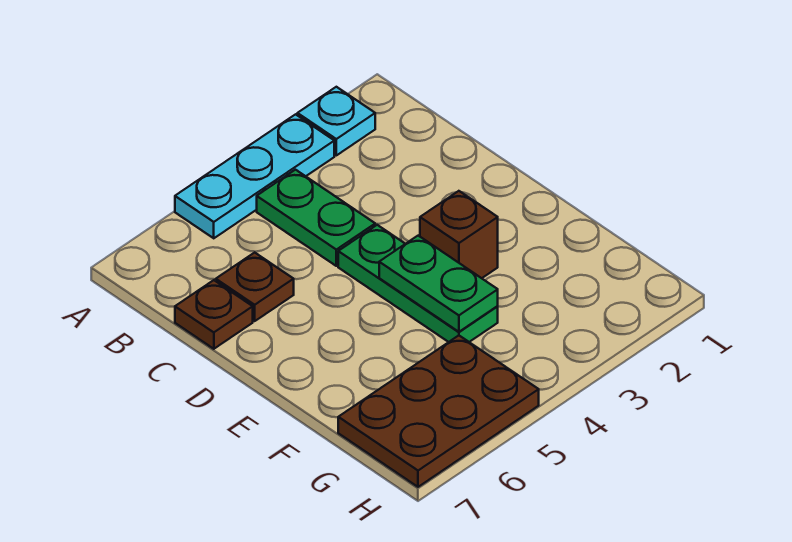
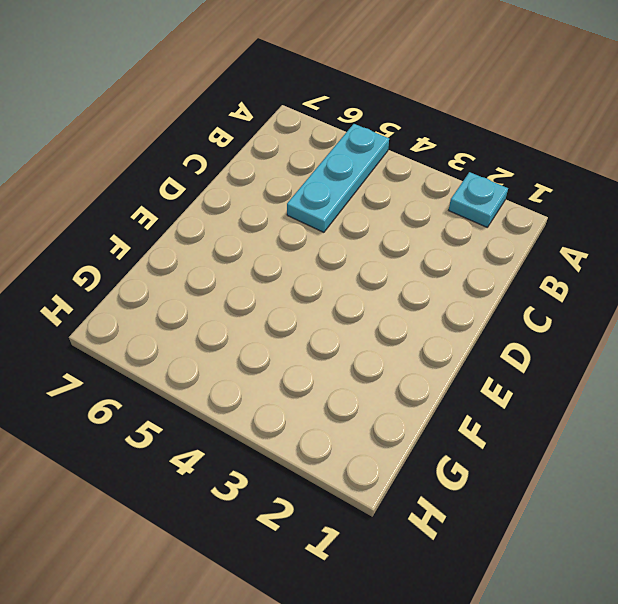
cyan plate A5:C5 level 1 -> cyan plate A3:A5 level 1
none -> green plate B4:C4 level 1
none -> brown plate C6 level 1

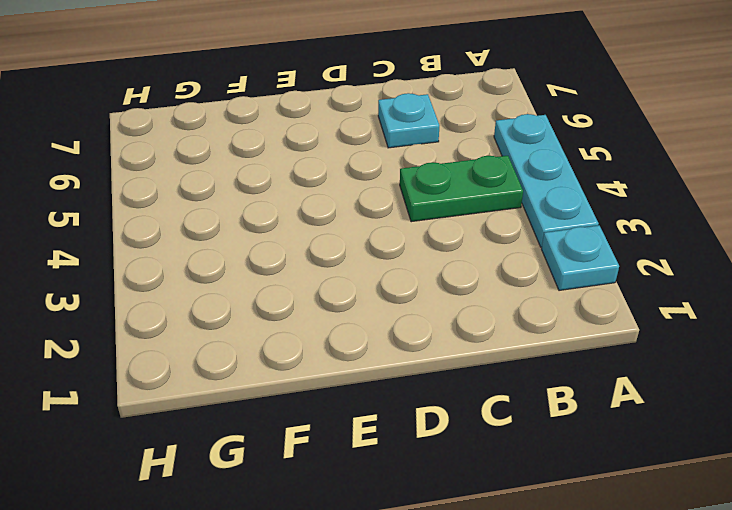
cyan plate C6 level 1 -> brown plate C6 level 1
none -> brown plate C7 level 1
none -> green plate D4:F4 level 1

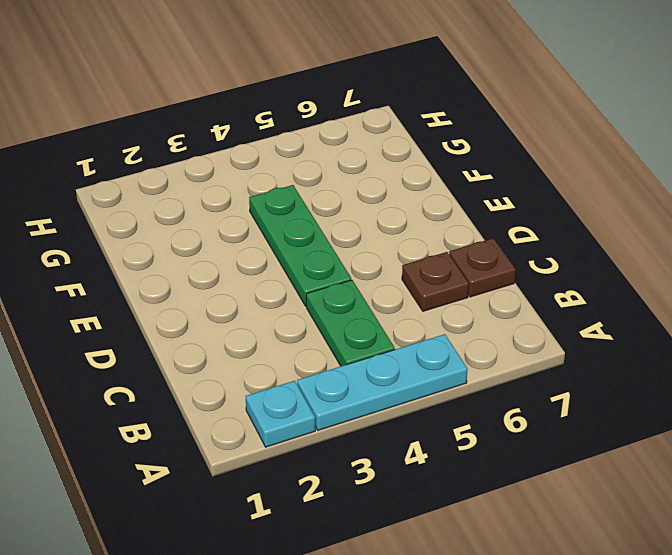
none -> brown brick E3 level 1
none -> brown plate G5:H7 level 1

